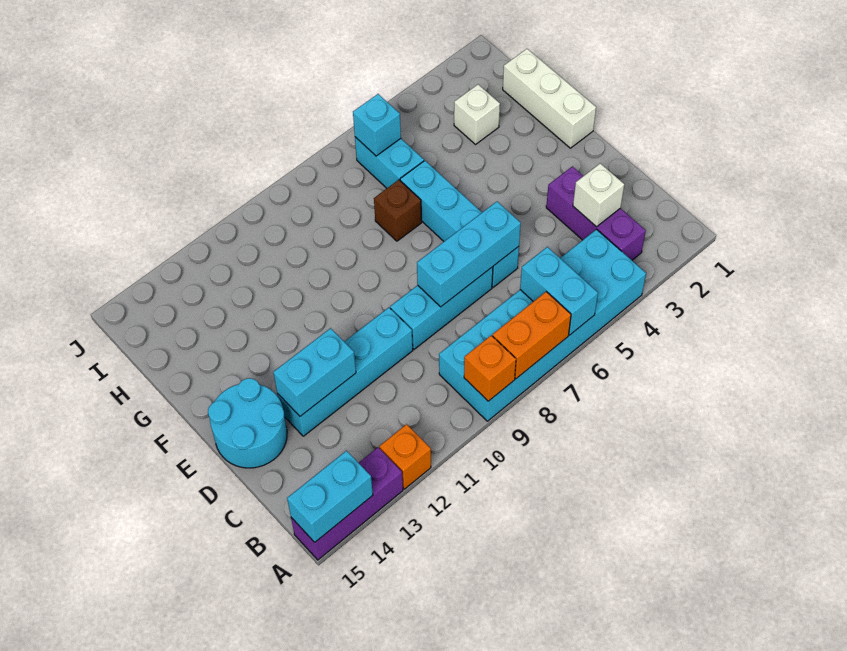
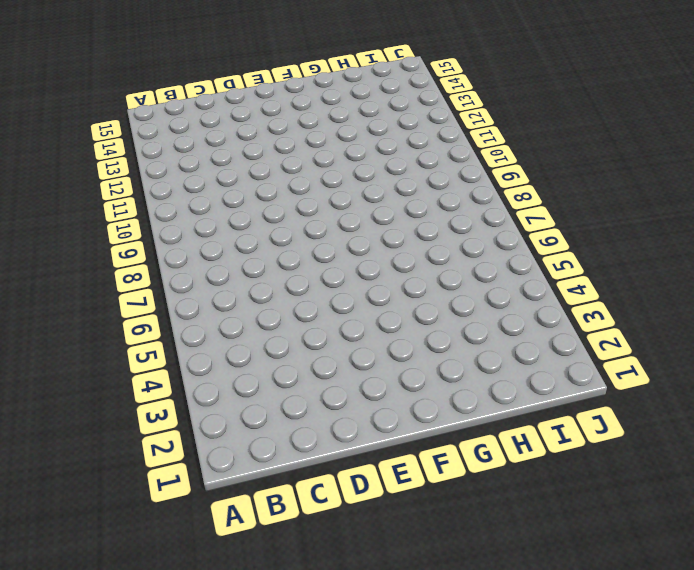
none -> cyan brick A4:B9 level 1
none -> orange brick A12 level 1
none -> purple brick A13:A15 level 1

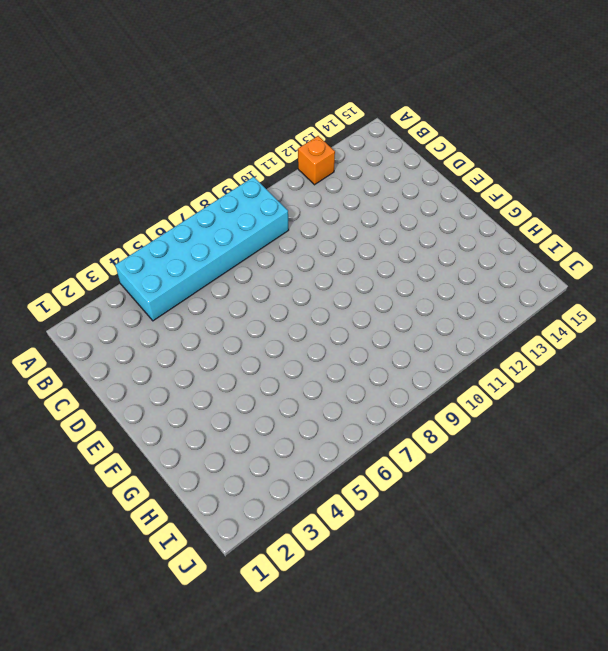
none -> purple brick A13:A15 level 1
none -> purple brick B3:D3 level 1
none -> cyan brick D6:G6 level 1

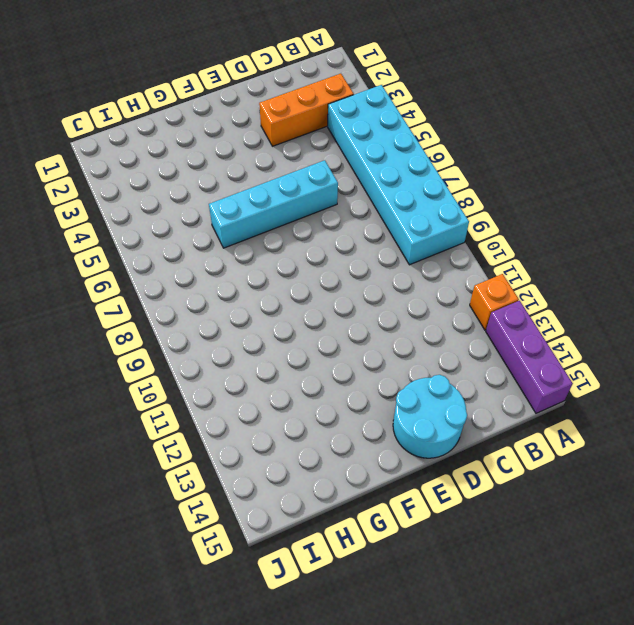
orange brick B3:D3 level 1 -> purple brick B3:D3 level 1
none -> cyan brick D7:D9 level 1
none -> cyan brick D10:D13 level 1
none -> white brick F1:H1 level 1

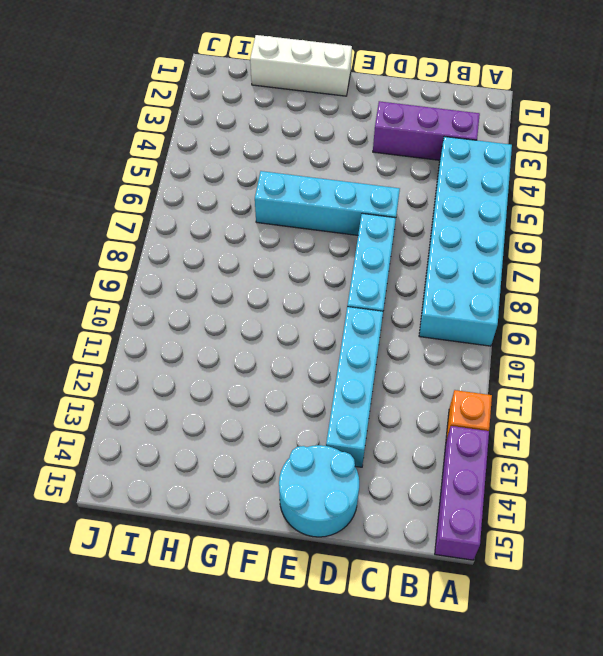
none -> brown brick G7 level 1
none -> white brick H3 level 1
none -> cyan brick H6:I6 level 1

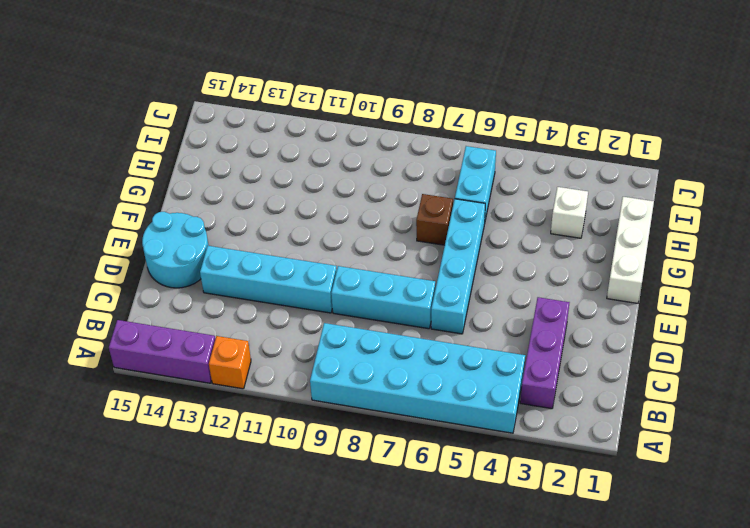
none -> cyan brick A6:B6 level 2
none -> orange brick A7:A8 level 2
none -> orange brick A9 level 2

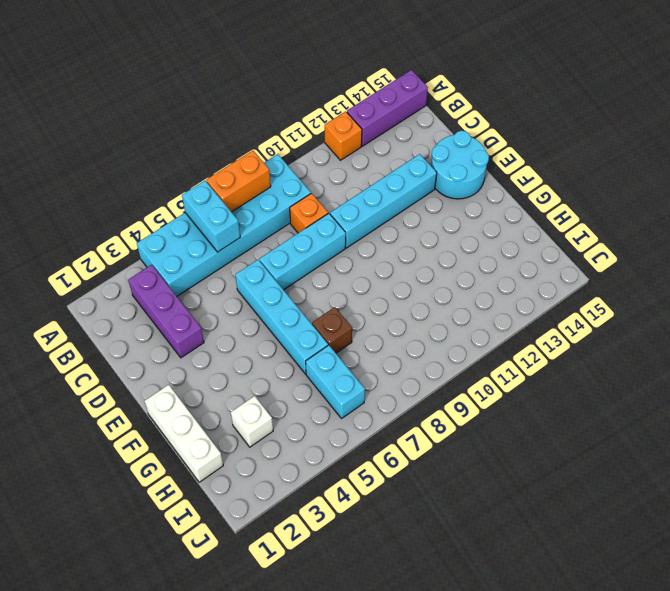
orange brick C9 level 1 -> orange brick A9 level 2
none -> cyan brick A14:A15 level 2
none -> white brick C3 level 2
none -> cyan brick D6:D8 level 2

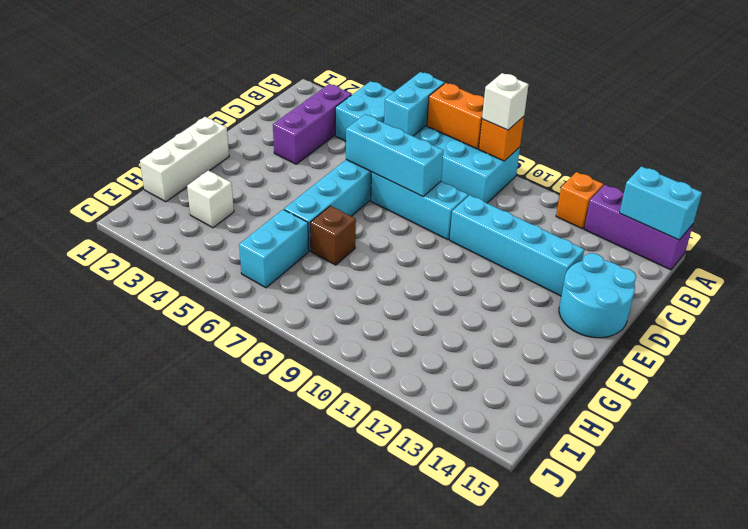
white brick A9 level 3 -> white brick C3 level 2
none -> cyan brick D12:D13 level 2
none -> cyan brick I6 level 2

